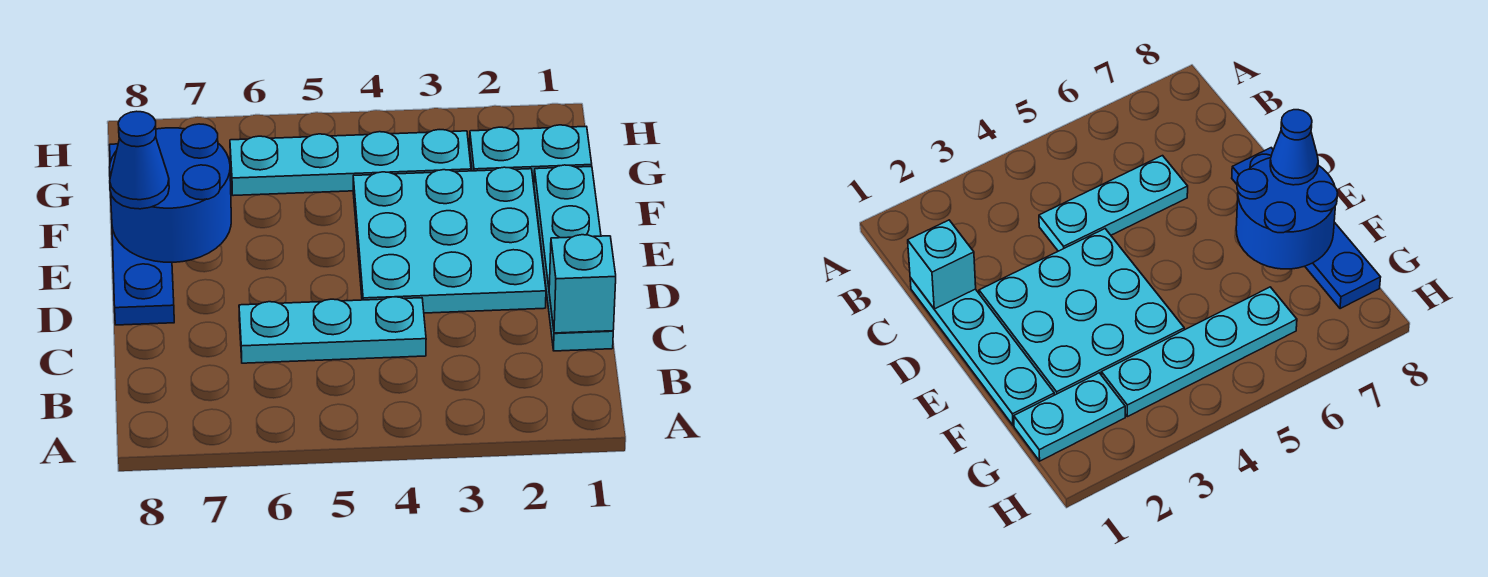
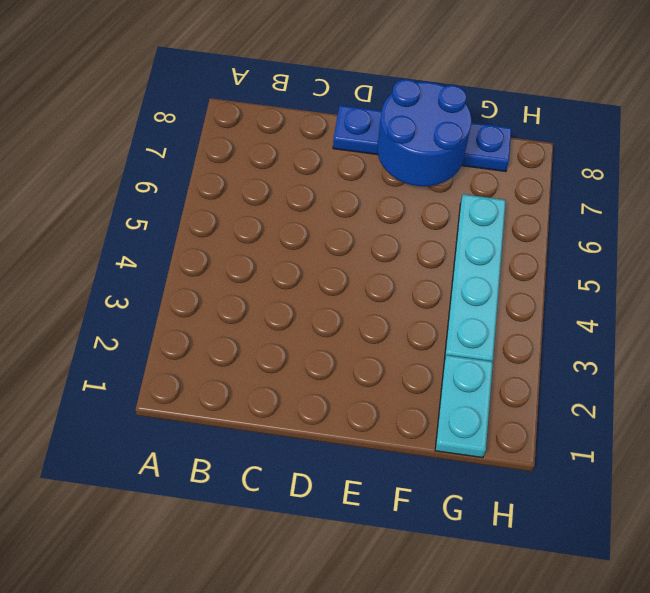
none -> cyan plate C1:F1 level 1
none -> cyan plate C4:C6 level 1

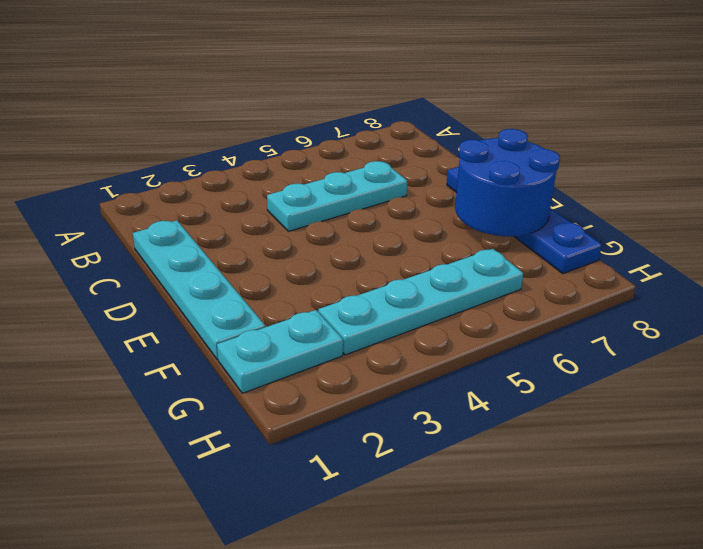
none -> cyan plate D2:F4 level 1
none -> cyan brick C1 level 2

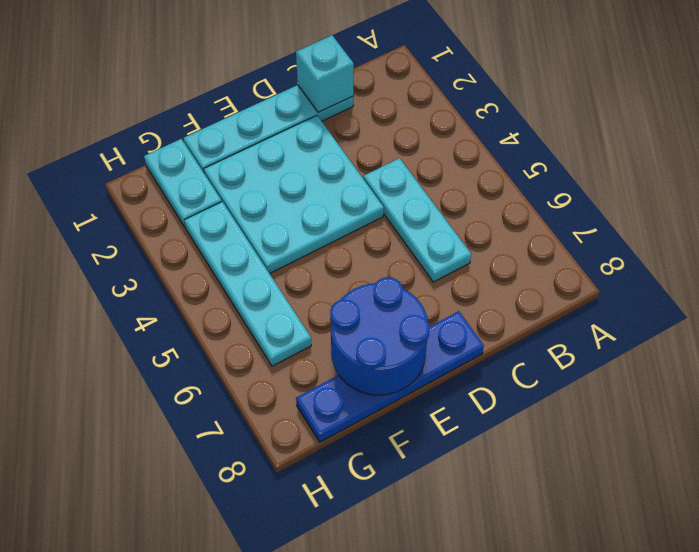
none -> blue cone E8 level 3

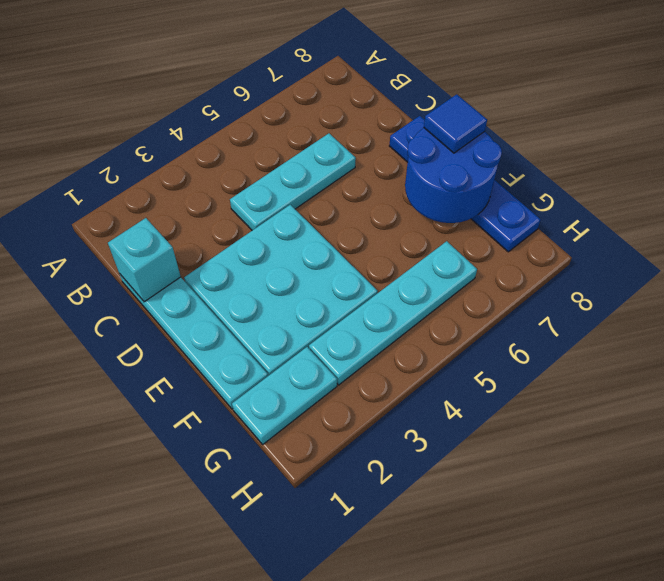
blue tile E8 level 3 -> blue cone E8 level 3

